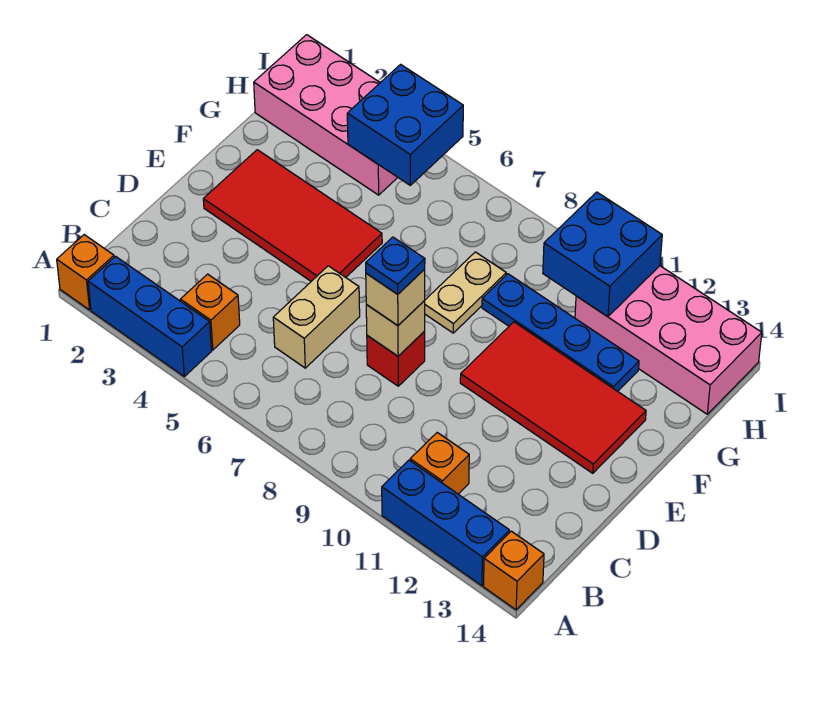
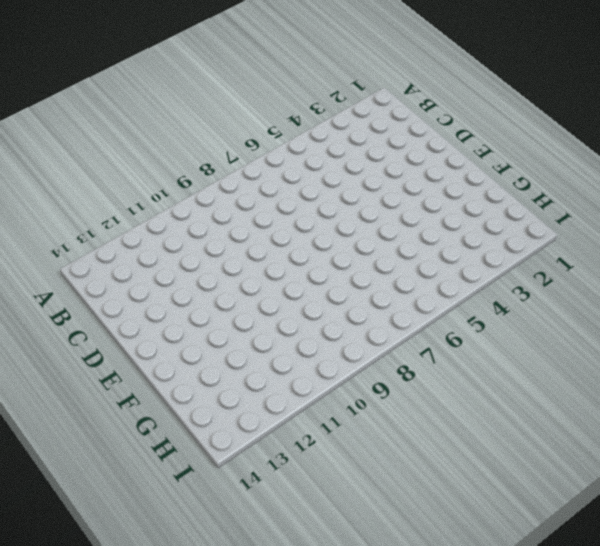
none -> orange brick A1 level 1
none -> blue brick A2:A4 level 1
none -> blue brick A11:A13 level 1

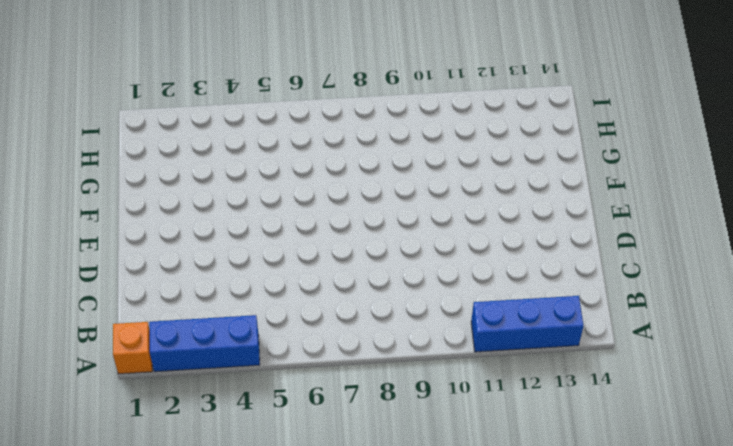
none -> orange brick A14 level 1
none -> orange brick B4 level 1
none -> orange brick B11 level 1

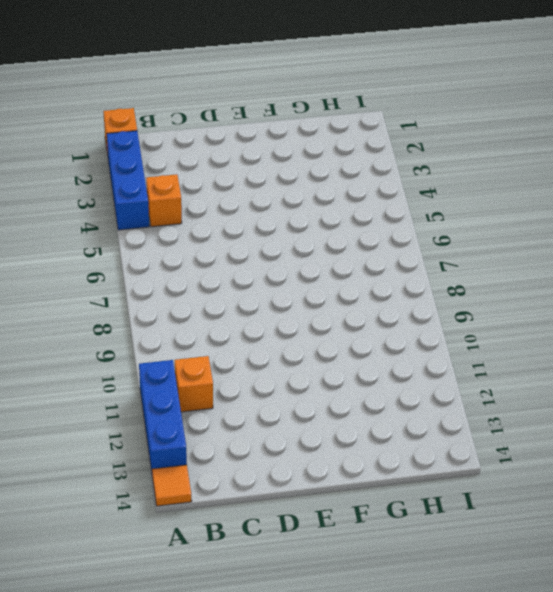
orange tile A14 level 1 -> orange brick A14 level 1
none -> tan brick C6:D6 level 1
none -> red brick D8 level 1
none -> red tile E2:F5 level 1

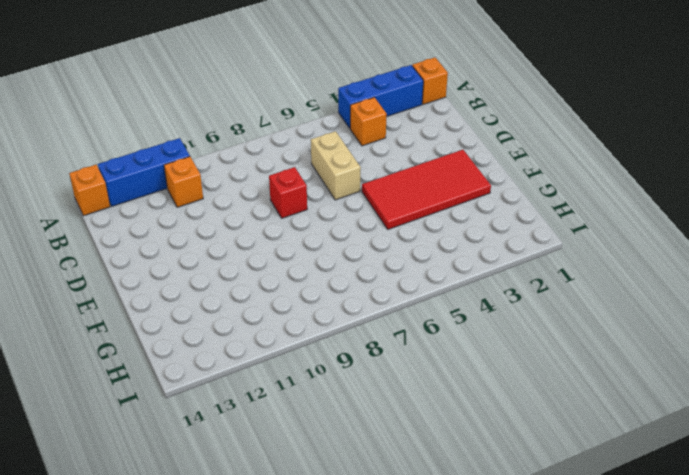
none -> red tile E10:F13 level 1
none -> tan plate F8:G8 level 1
none -> blue plate G9:G12 level 1

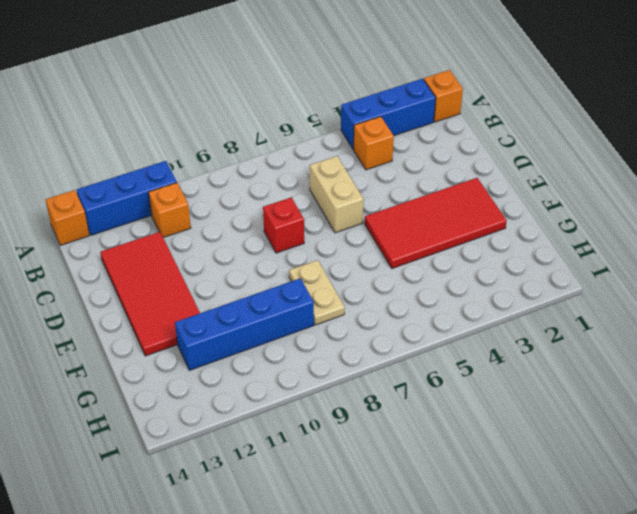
red tile C12:F13 level 1 -> red tile E10:F13 level 1
blue brick G9:G12 level 1 -> blue plate G9:G12 level 1
none -> pink brick H1:I4 level 1
none -> pink brick H11:I14 level 1
none -> tan brick D8 level 2

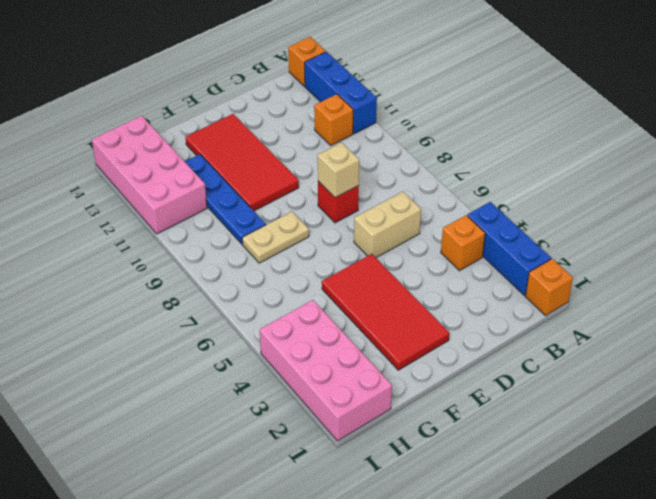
none -> blue brick H4:I5 level 2
none -> blue brick H10:I11 level 2
none -> tan brick D8 level 3

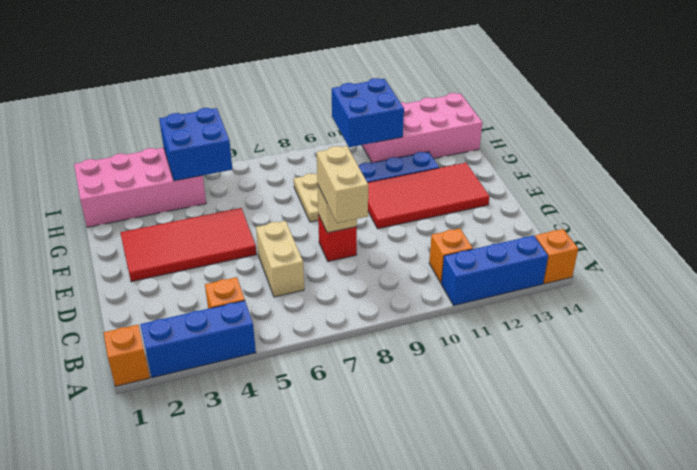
tan brick C8:D8 level 3 -> tan brick D8 level 3
none -> blue plate D8 level 4

